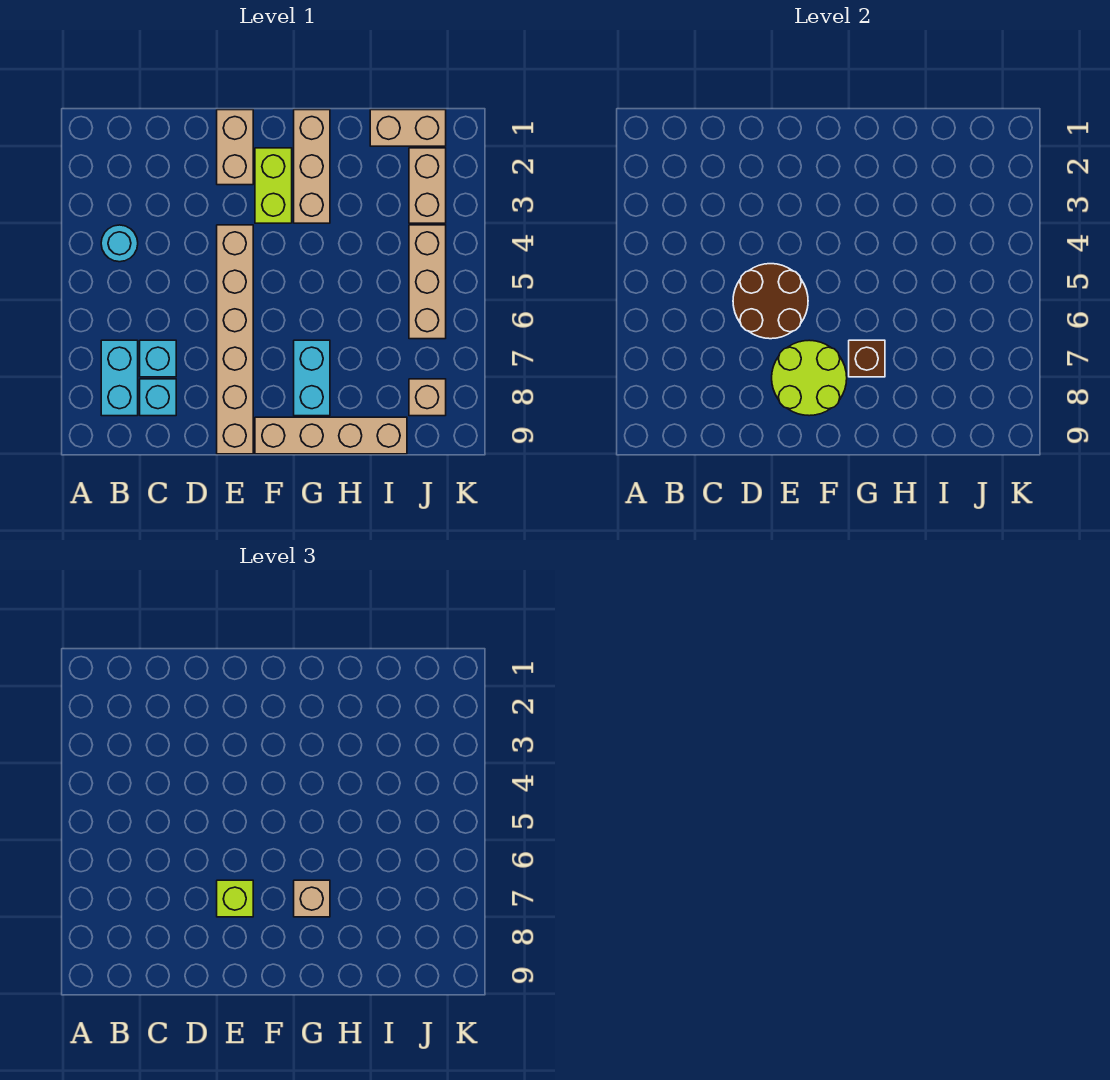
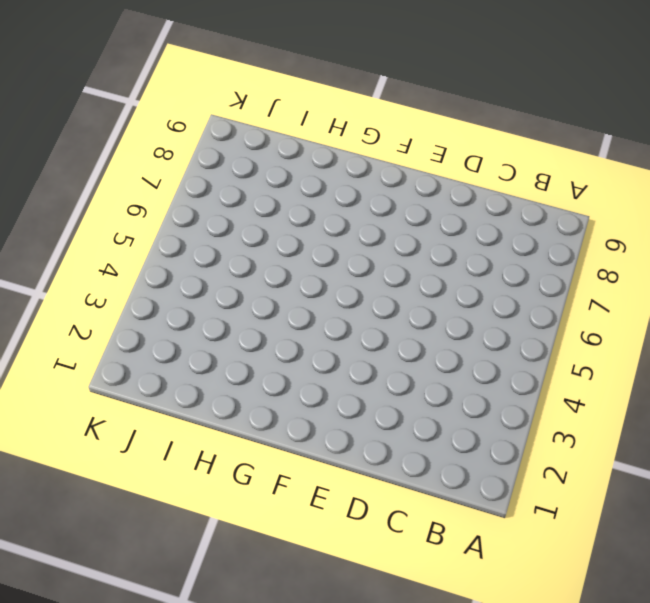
none -> cyan round brick B4 level 1
none -> cyan brick B7:B8 level 1
none -> cyan brick C7 level 1

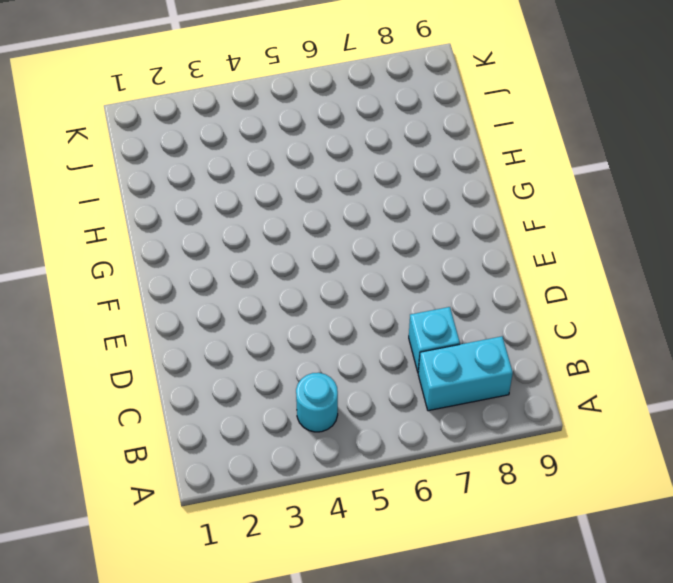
none -> cyan brick C8 level 1
none -> tan brick E1:E2 level 1
none -> tan brick E4:E9 level 1

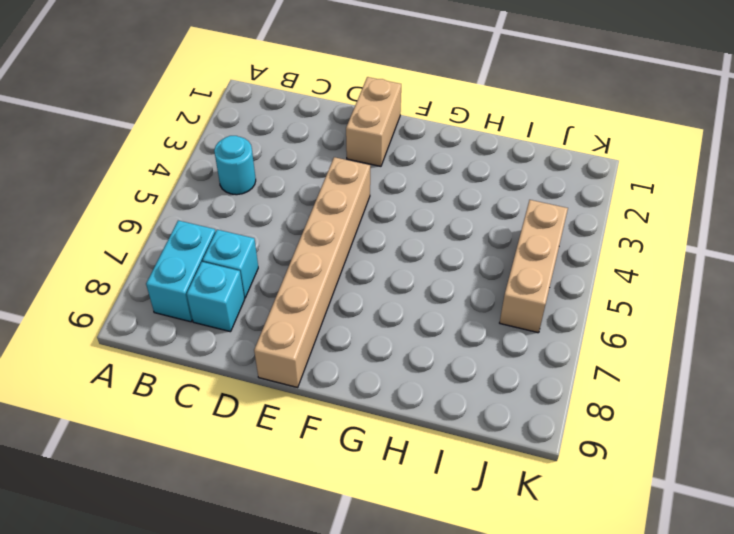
none -> lime brick F2:F3 level 1
none -> tan brick F9:I9 level 1
none -> tan brick G1:G3 level 1

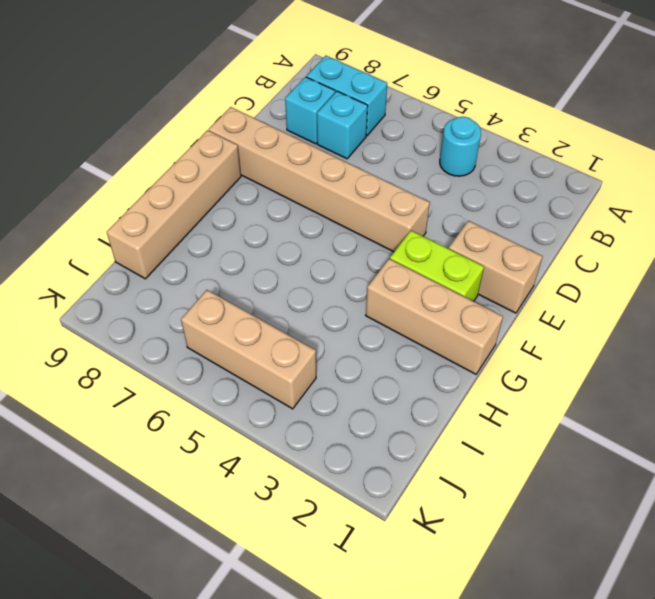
none -> cyan brick G7:G8 level 1
none -> tan brick I1:J1 level 1
none -> tan brick J2:J3 level 1

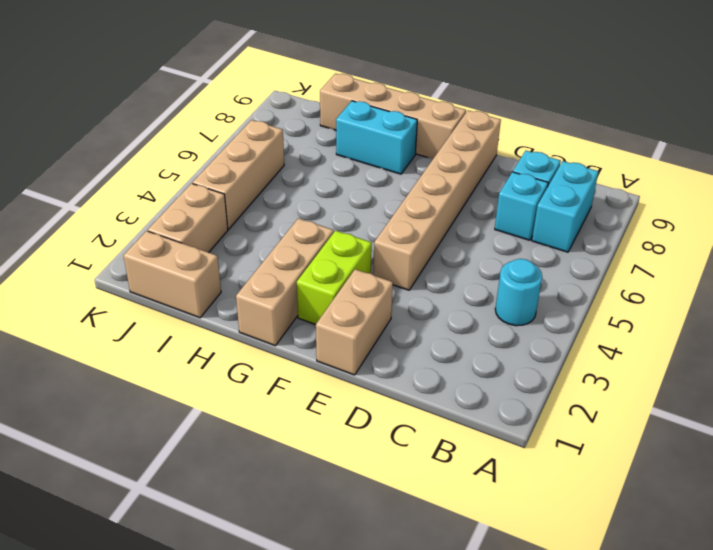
cyan brick G8:H8 level 1 -> cyan brick G7:G8 level 1
none -> tan brick J8 level 1
none -> brown round brick D5:E6 level 2
none -> lime round brick E7:F8 level 2

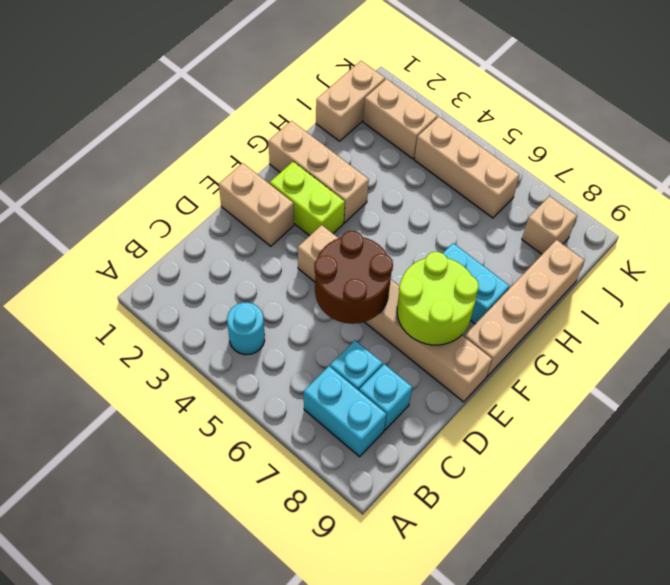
none -> brown brick G7 level 2
none -> lime brick E7 level 3
none -> tan brick G7 level 3

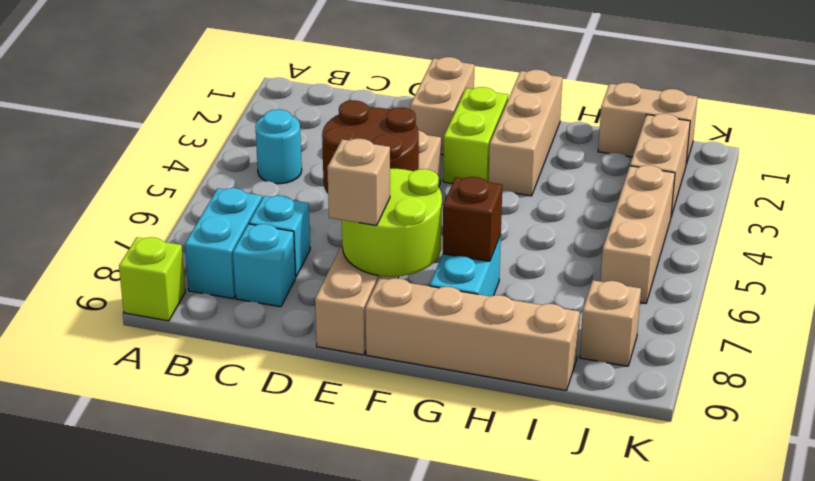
lime brick A9 level 1 -> lime brick E7 level 3
tan brick E8 level 3 -> tan brick G7 level 3

